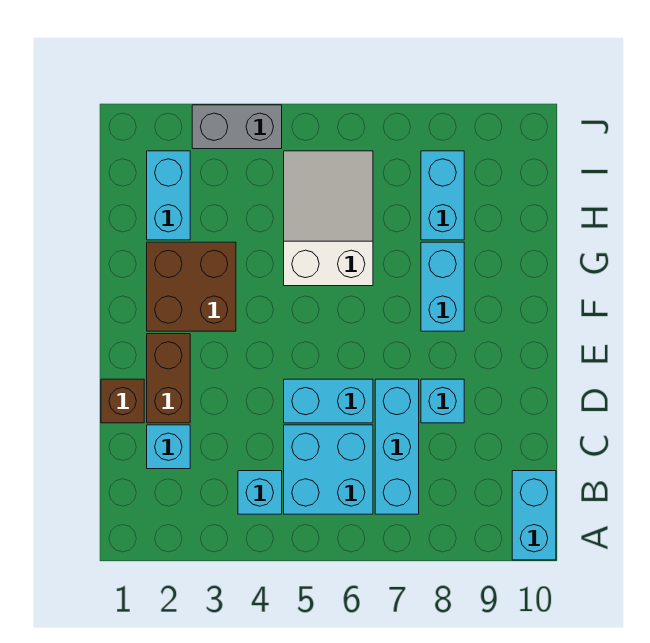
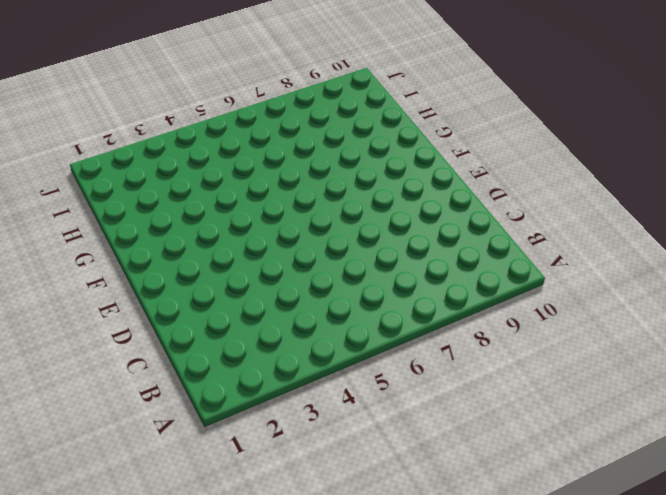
none -> cyan brick A10:B10 level 1
none -> cyan brick B4 level 1
none -> cyan brick B5:C6 level 1

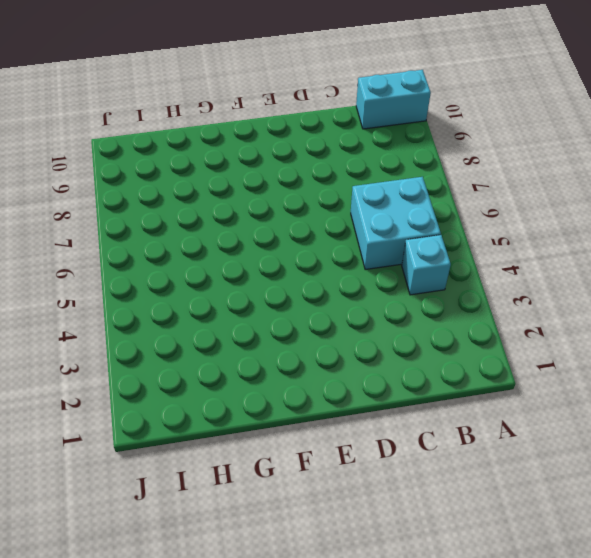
none -> cyan brick B7:D7 level 1
none -> cyan brick C2 level 1
none -> brown brick D1 level 1

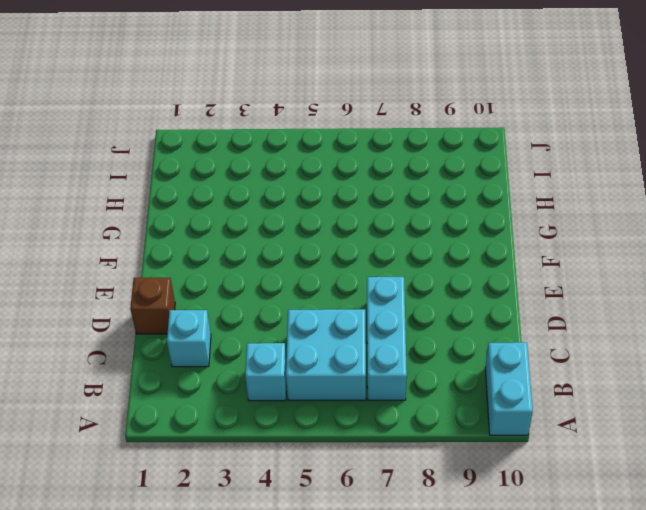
none -> brown brick D2:E2 level 1
none -> cyan brick D5:D6 level 1
none -> cyan brick D8 level 1

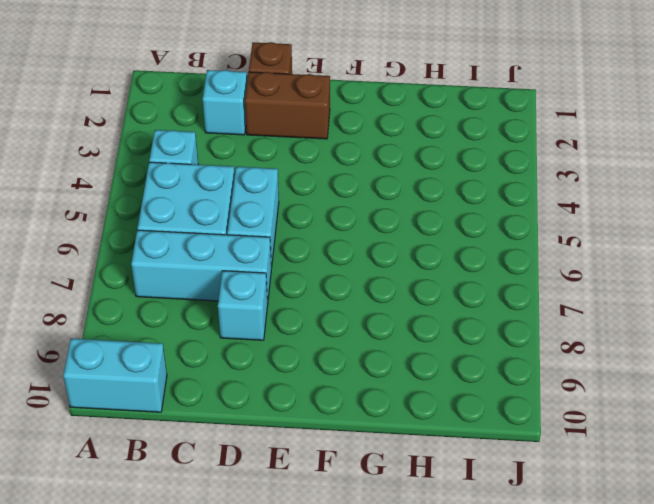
none -> brown brick F2:G3 level 1
none -> cyan brick F8:G8 level 1
none -> white slope G5:I6 level 1 top G

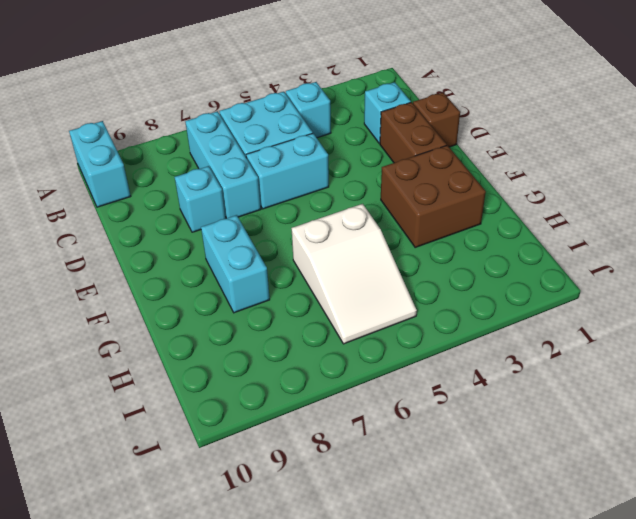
none -> cyan brick H2:I2 level 1
none -> cyan brick H8:I8 level 1
none -> grey brick J3:J4 level 1

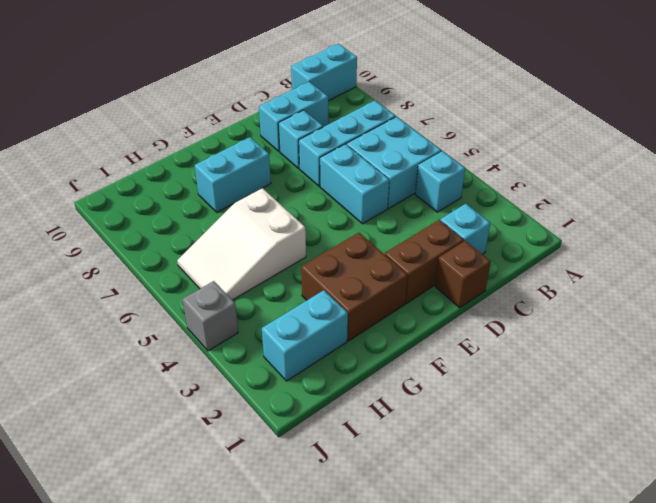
cyan brick C9:D9 level 1 -> cyan brick H8:I8 level 1
grey brick J4 level 1 -> grey brick J3:J4 level 1

